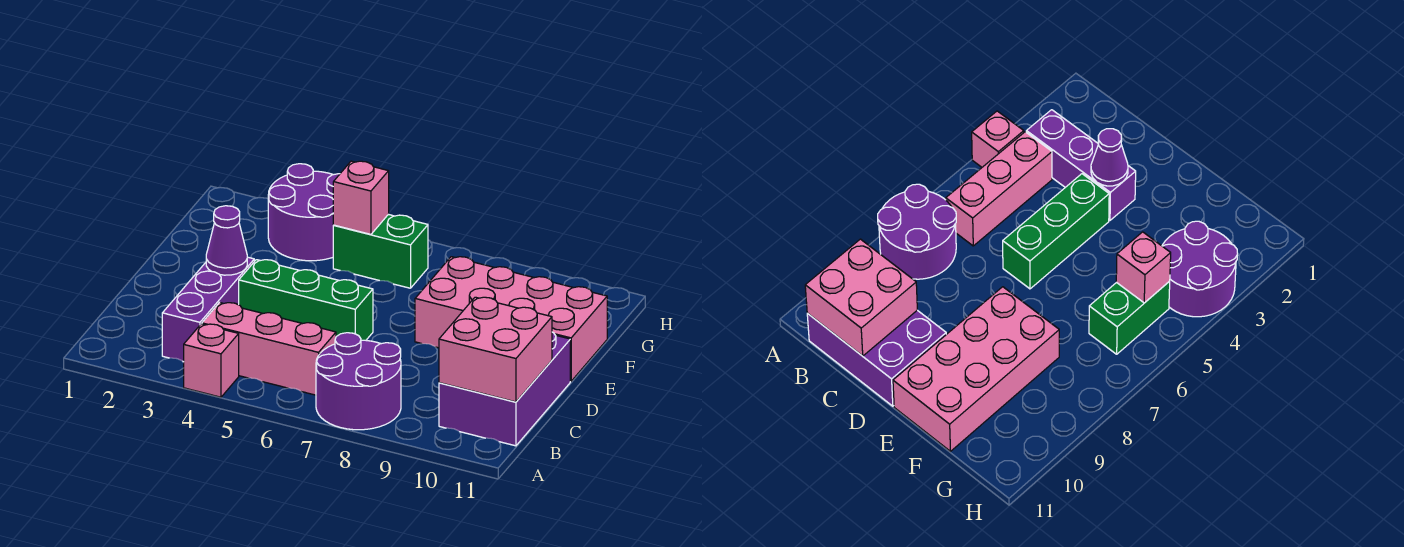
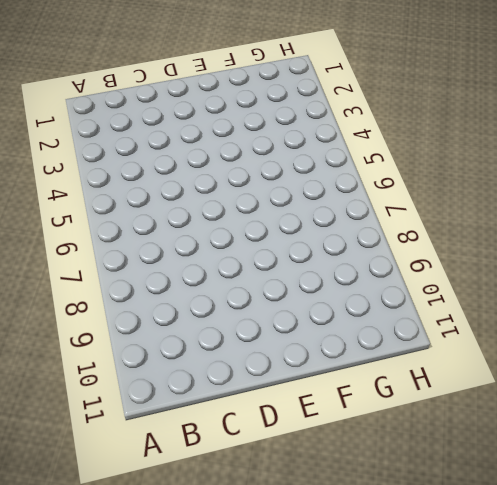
none -> pink brick A4 level 1
none -> purple round brick A7:B8 level 1
none -> purple brick B3:D3 level 1

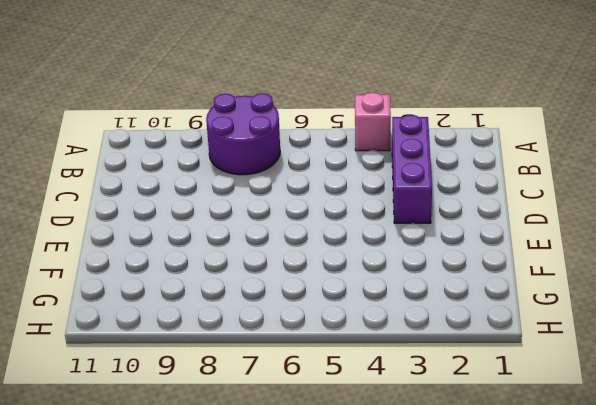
none -> pink brick B4:B6 level 1
none -> purple brick B10:D11 level 1
none -> green brick D4:D6 level 1

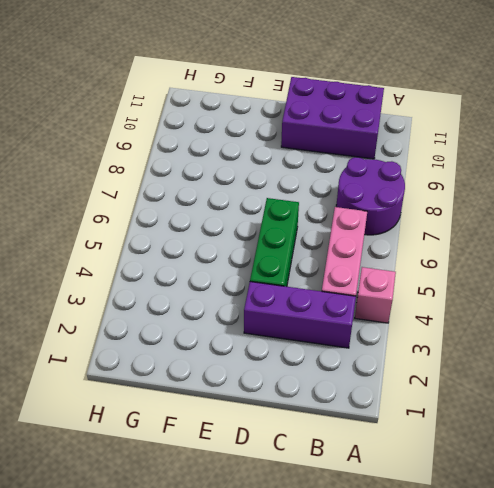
none -> pink brick E8:F11 level 1
none -> purple round brick G3:H4 level 1
none -> green brick G5:G6 level 1

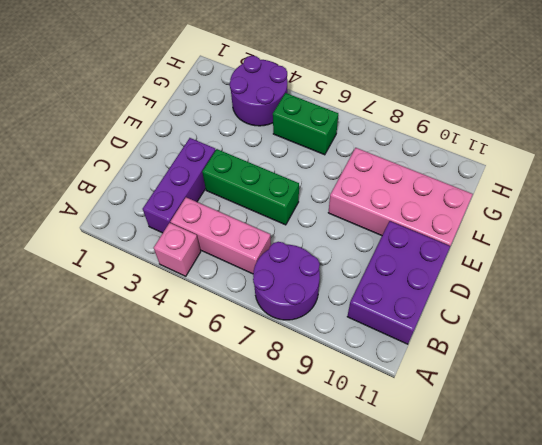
none -> pink brick B10:C11 level 2
none -> purple cone D3 level 2
none -> pink brick G5 level 2

